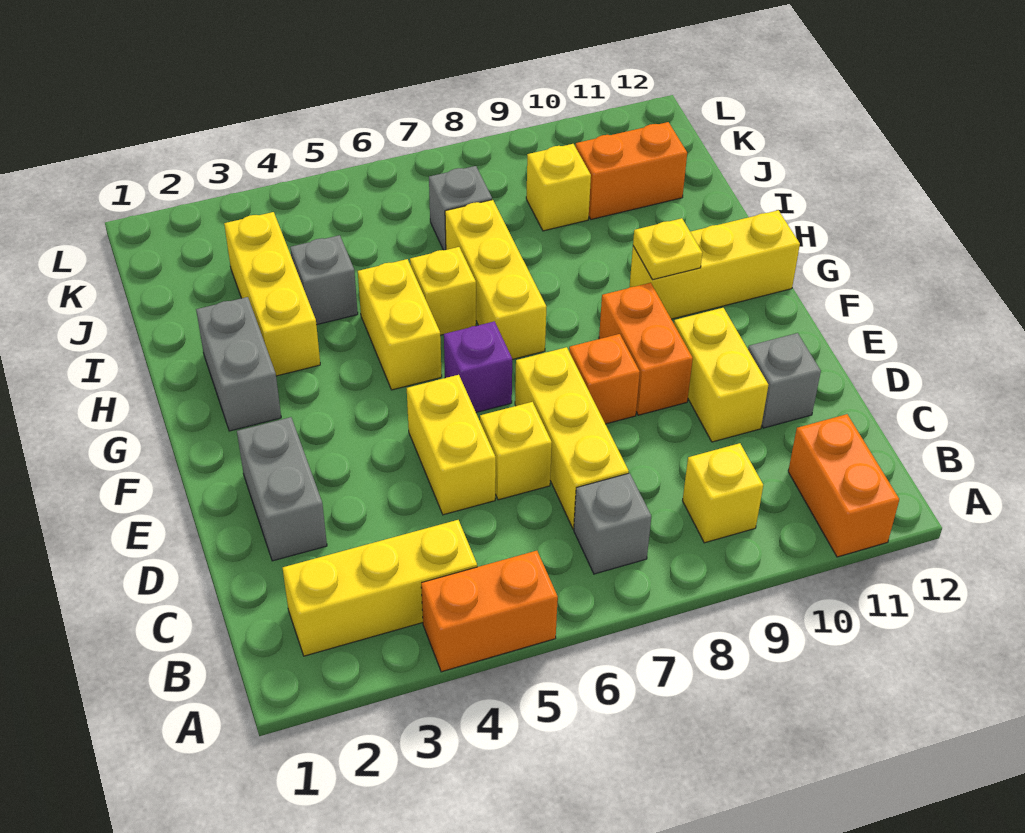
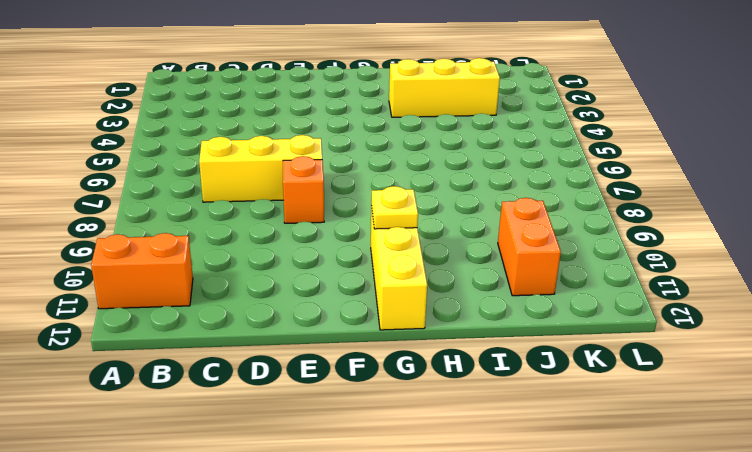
none -> orange brick A4:A5 level 1
none -> yellow brick B2:B4 level 1
none -> grey brick B7 level 1

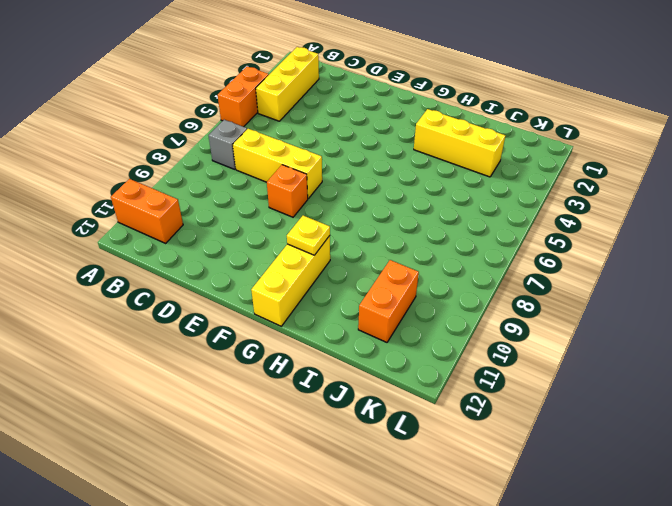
none -> yellow brick B9 level 1
none -> grey brick D2:E2 level 1
none -> yellow brick D5:E5 level 1

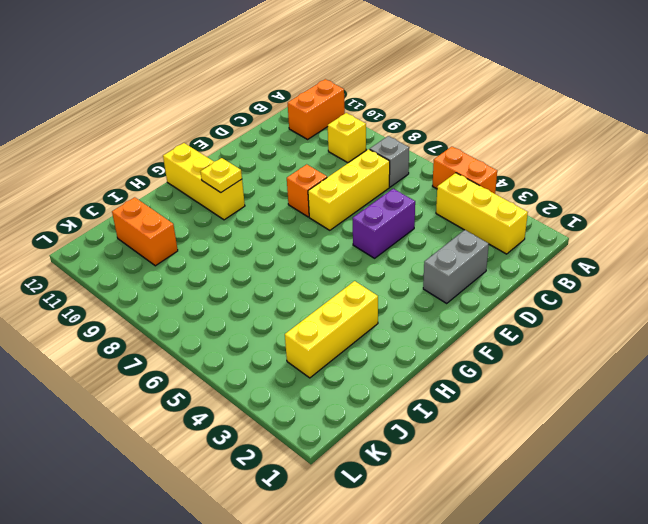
purple brick D5:E5 level 1 -> yellow brick D5:E5 level 1
none -> yellow brick D6 level 1
none -> yellow brick D10:E10 level 1
none -> grey brick D11 level 1

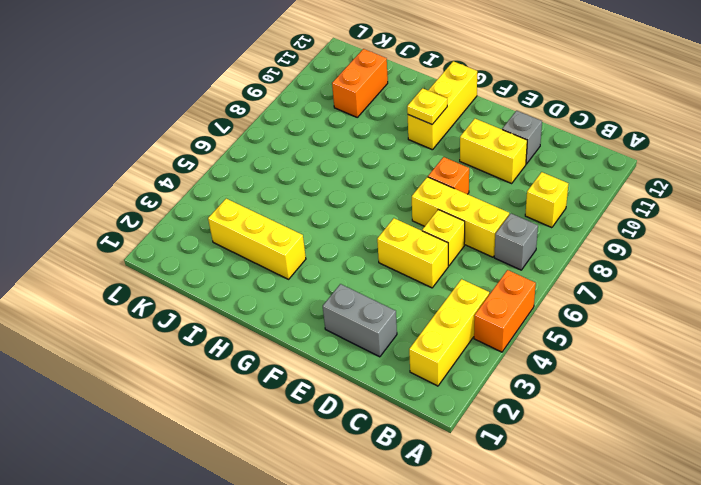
none -> orange brick A11:B11 level 1
none -> orange brick E9:F9 level 1
none -> purple brick F6 level 1

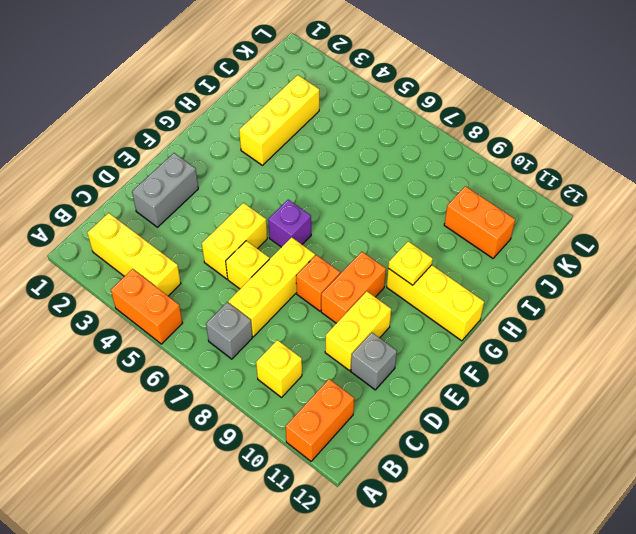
none -> grey brick G2:H2 level 1
none -> yellow brick G5:H5 level 1
none -> yellow brick G7:I7 level 1

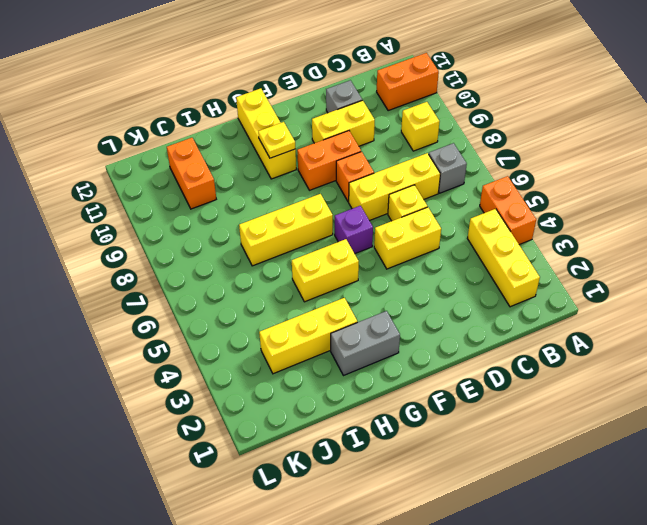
none -> grey brick D2:E2 level 1
none -> yellow brick H6 level 1
none -> grey brick I4 level 1

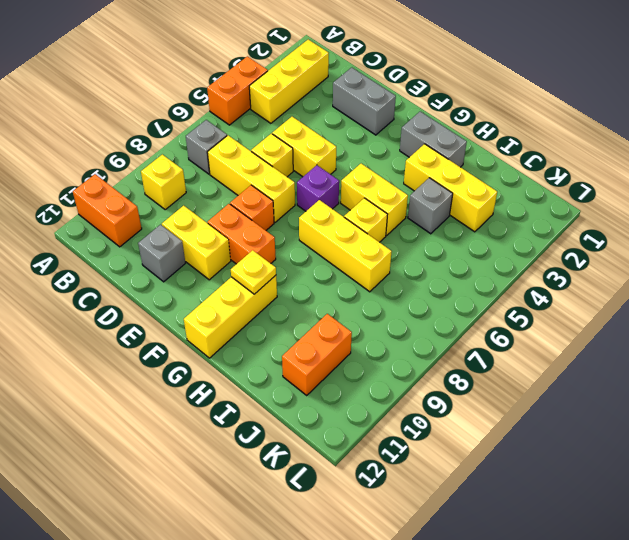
none -> grey brick J7 level 1
none -> yellow brick J9 level 1

